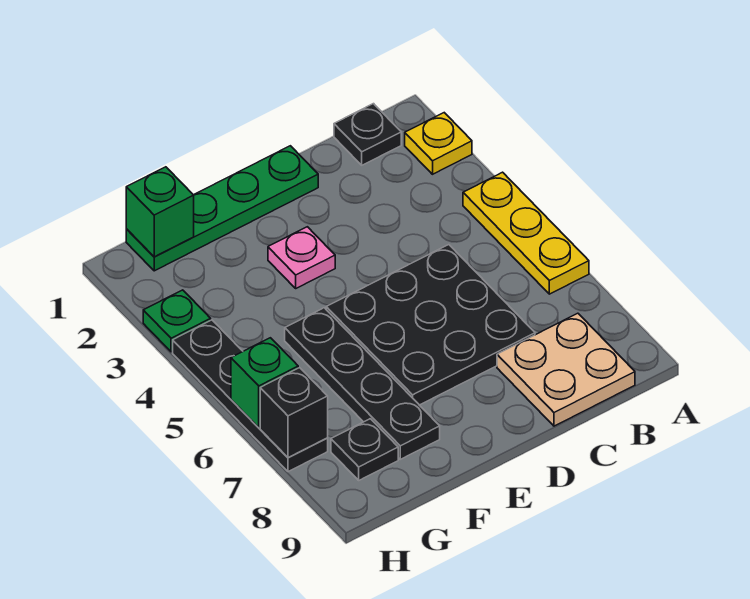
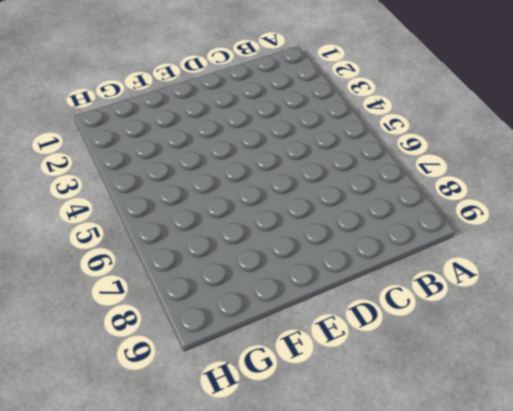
none -> yellow plate A2 level 1
none -> yellow plate A4:A6 level 1
none -> black plate B1 level 1

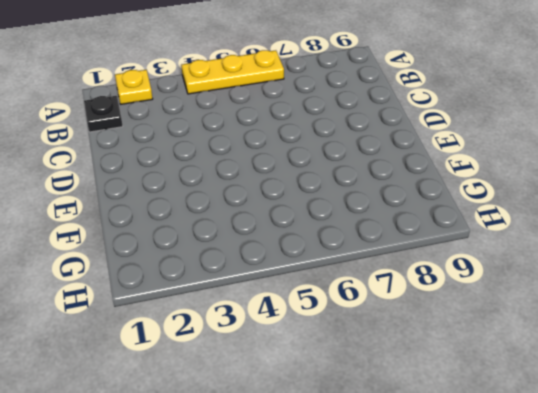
none -> tan plate B8:C9 level 1
none -> black plate C5:E7 level 1
none -> green plate D1:G1 level 1

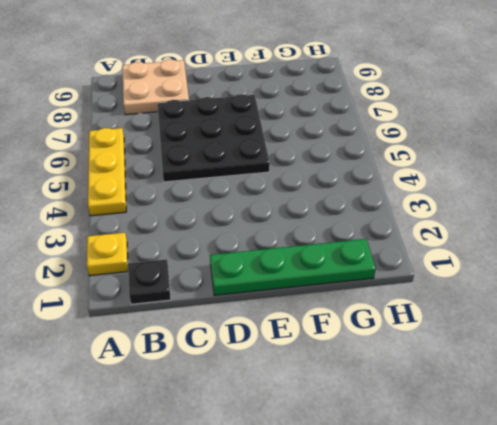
none -> pink plate E3 level 1
none -> black plate F5:F8 level 1
none -> black plate G8 level 1

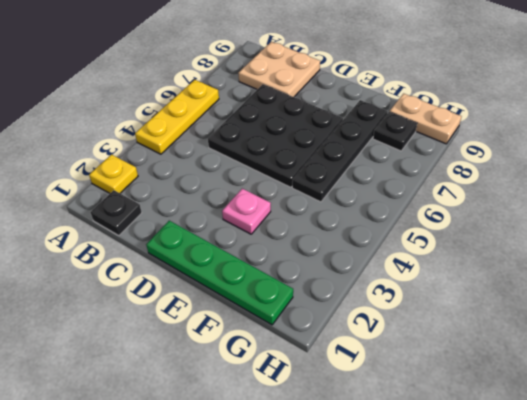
tan plate G9:H9 level 1 -> none
none -> green plate H3 level 1
none -> black plate H4:H7 level 1
none -> green brick G1 level 2

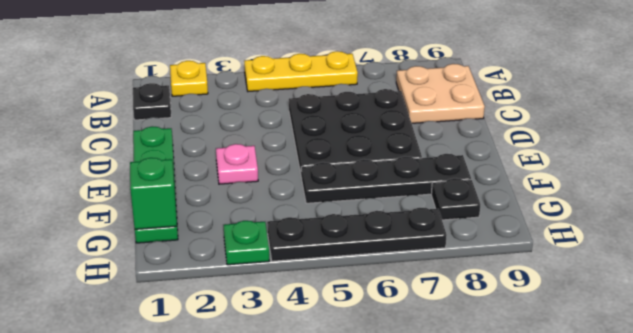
none -> green brick H6 level 2
none -> black brick H7 level 2

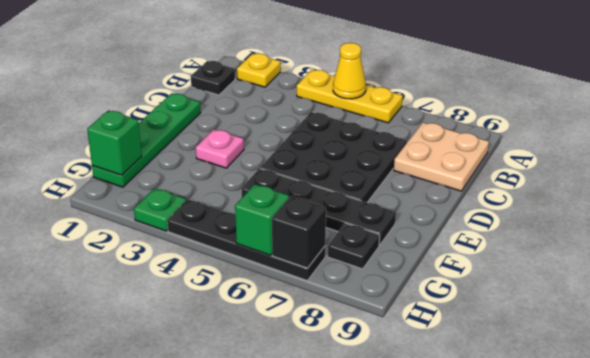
yellow cone A5 level 2 -> none

